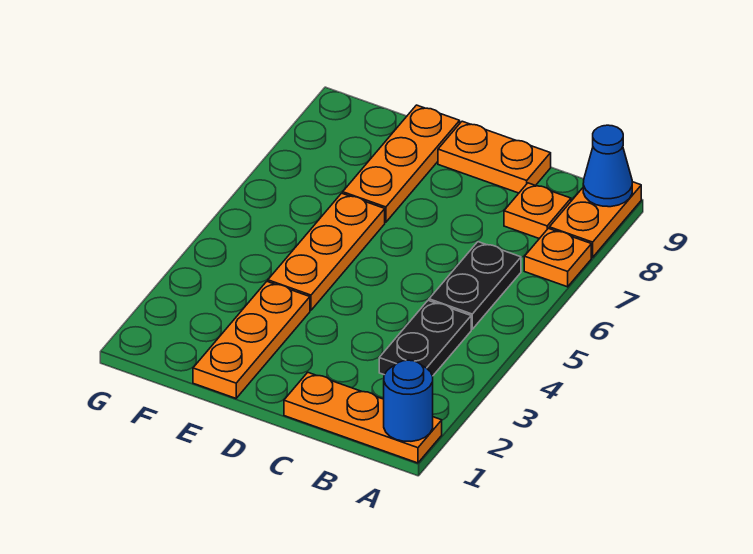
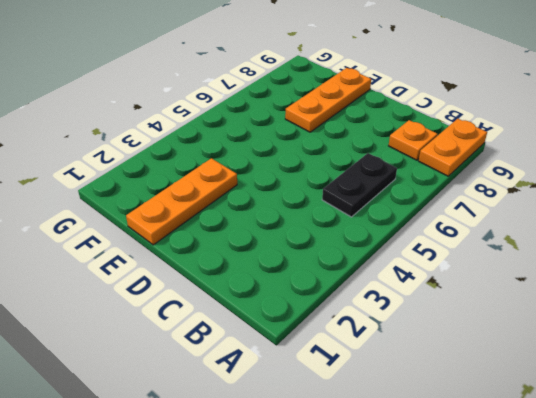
none -> orange plate A1:C1 level 1
none -> orange plate A7 level 1
none -> black plate B3:B4 level 1

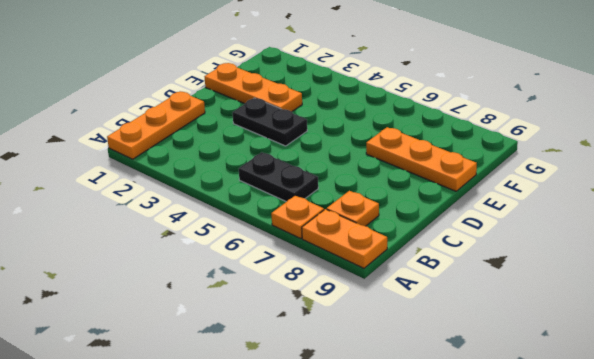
black plate D3:D4 level 1 -> black plate B3:B4 level 1
none -> orange plate C9:D9 level 1
none -> orange plate E4:E6 level 1
none -> blue round brick A1 level 2

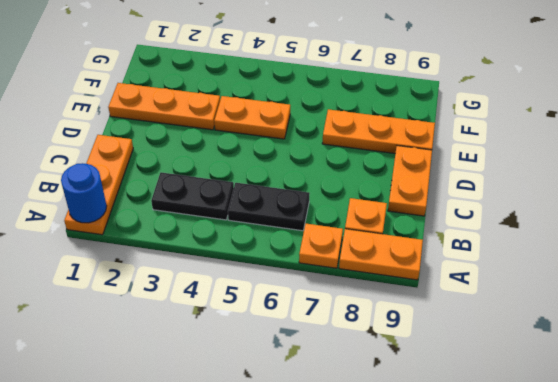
orange plate E4:E5 level 1 -> orange plate E4:E6 level 1
none -> blue cone A9 level 2

